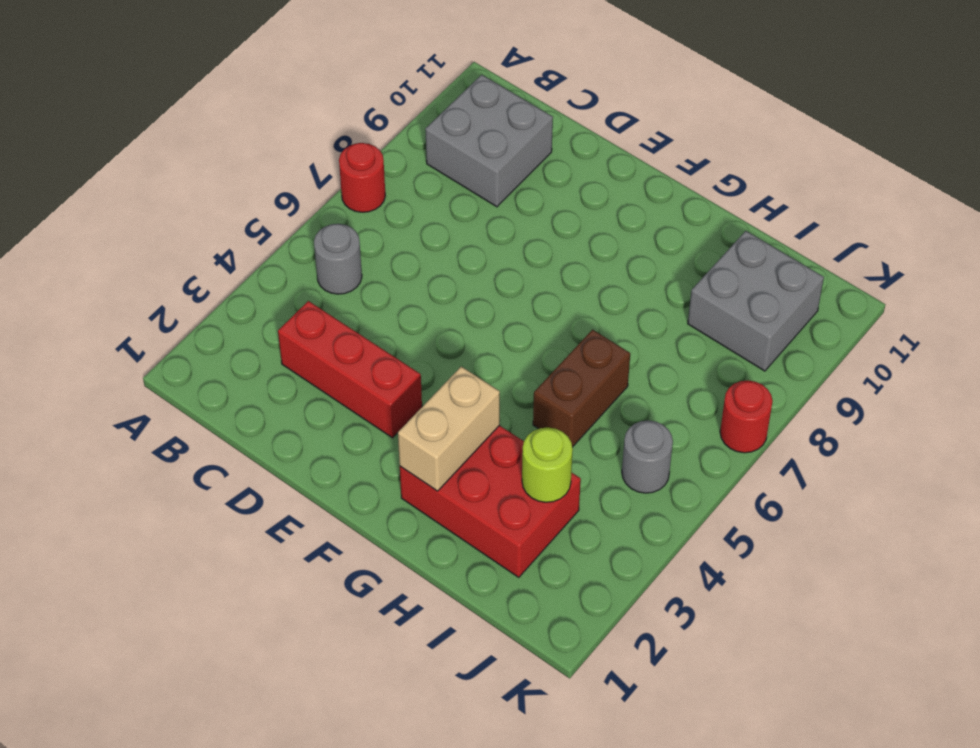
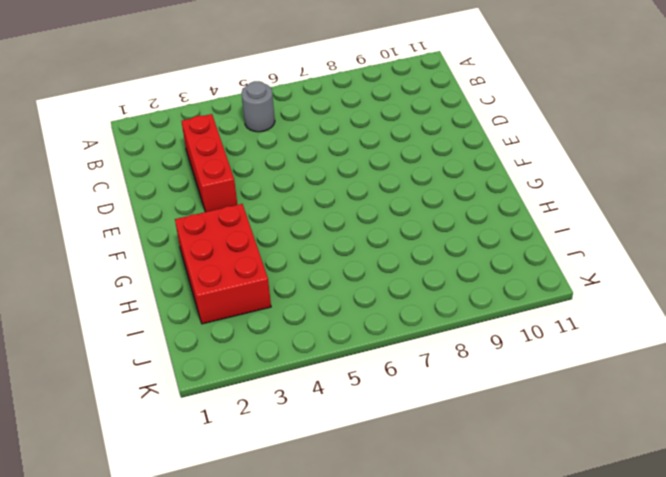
none -> red round brick A7 level 1
none -> grey brick B9:C10 level 1

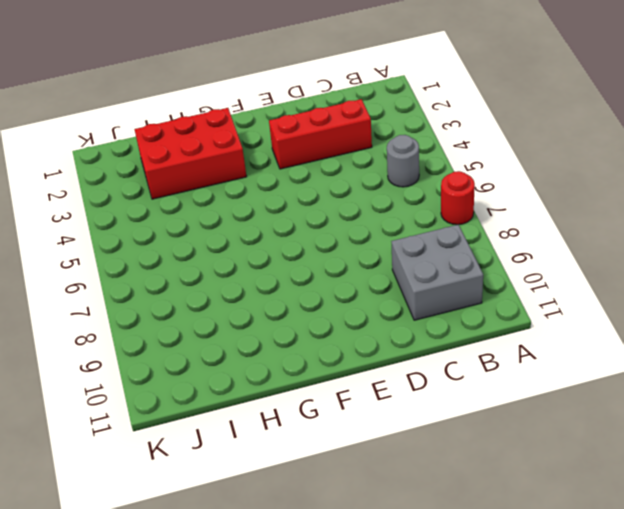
none -> brown brick H5:H6 level 1
none -> grey brick I9:J10 level 1

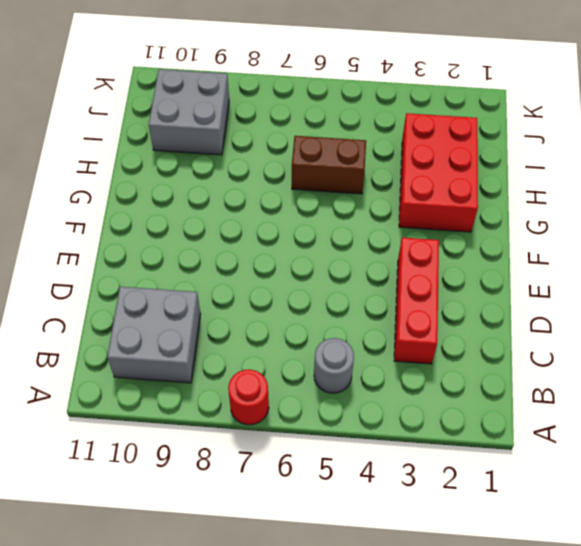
none -> grey round brick J5 level 1
none -> red round brick K7 level 1

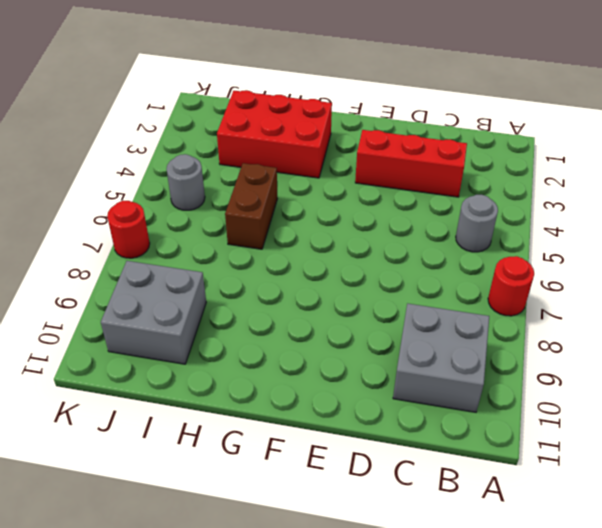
none -> tan brick G2:G3 level 2
none -> lime round brick I3 level 2

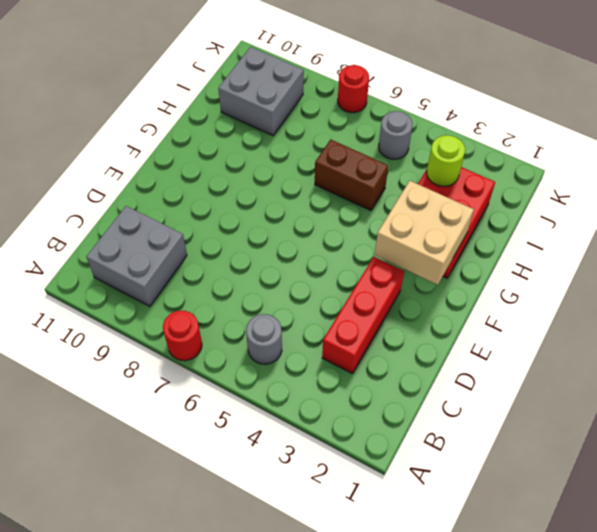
tan brick F2:G3 level 2 -> tan brick G2:G3 level 2

